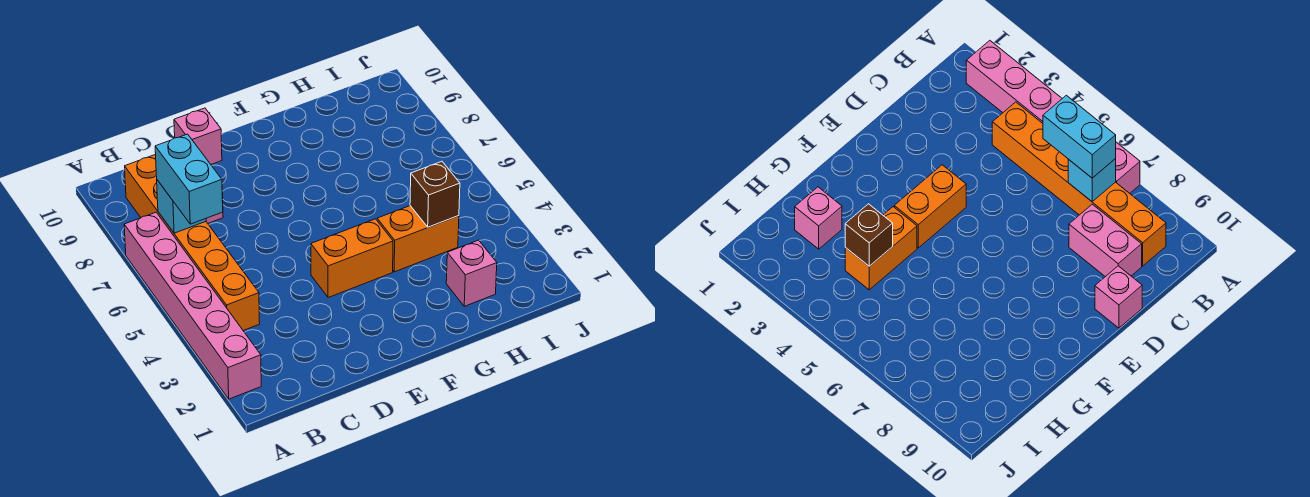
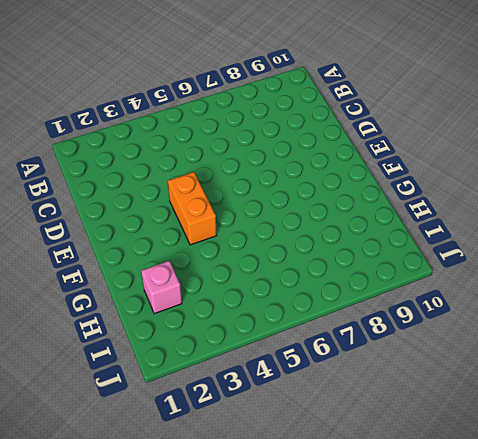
none -> pink brick A2:A7 level 1
none -> orange brick B4:B9 level 1

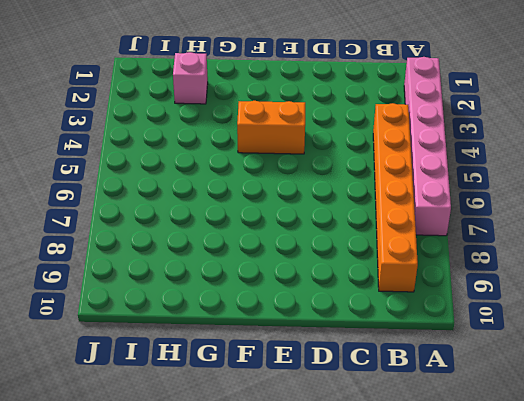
none -> pink brick C8:C9 level 1
none -> pink brick D10 level 1

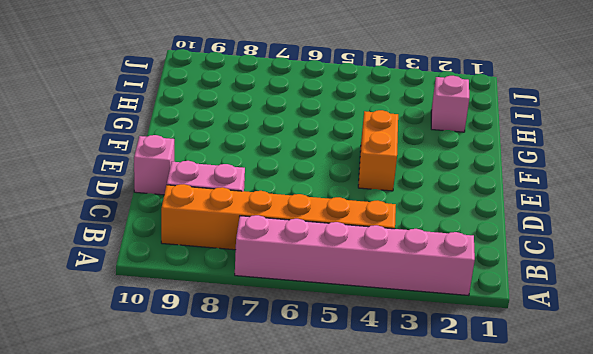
none -> orange brick G4:H4 level 1
none -> cyan brick B7 level 2

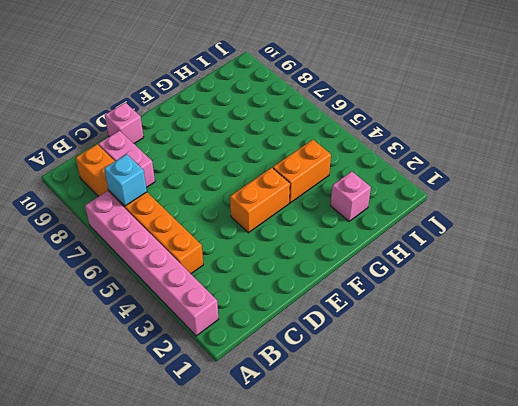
none -> brown brick H4 level 2
none -> cyan brick B6:B7 level 3

